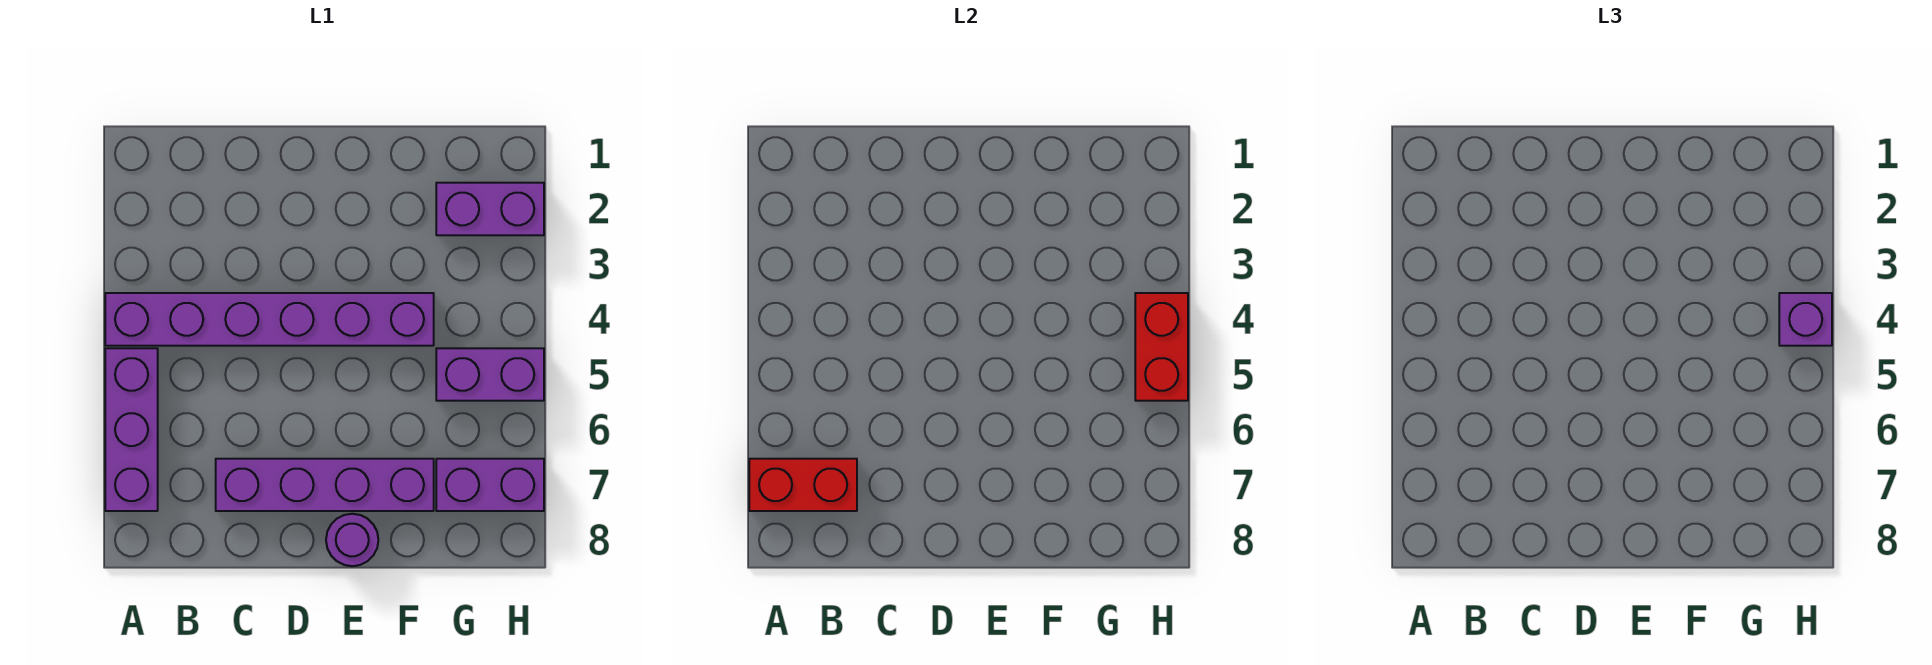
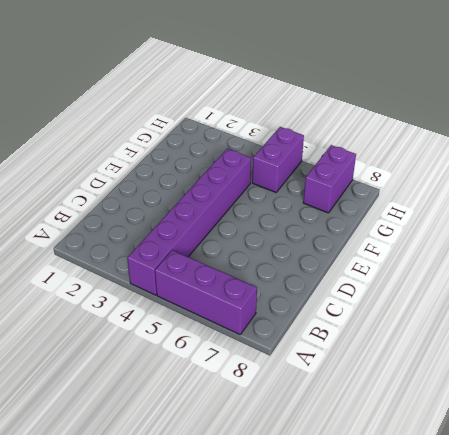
none -> purple brick C7:F7 level 1
none -> purple round brick E8 level 1

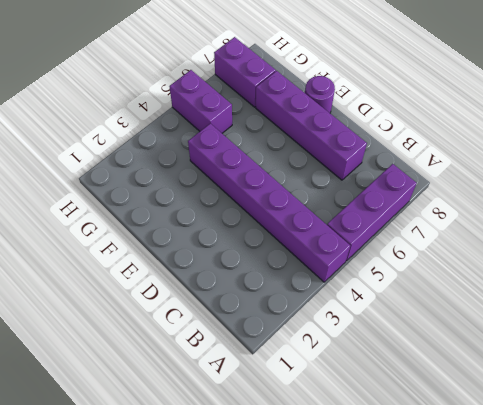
none -> purple brick G2:H2 level 1
none -> red brick A7:B7 level 2

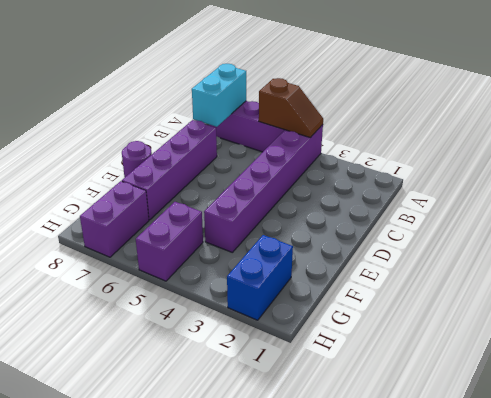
brown slope A4:A5 level 2 top 5 -> none
cyan brick A7:B7 level 2 -> red brick A7:B7 level 2
blue brick G2:H2 level 1 -> purple brick G2:H2 level 1
none -> red brick H4:H5 level 2
none -> purple brick H4 level 3

